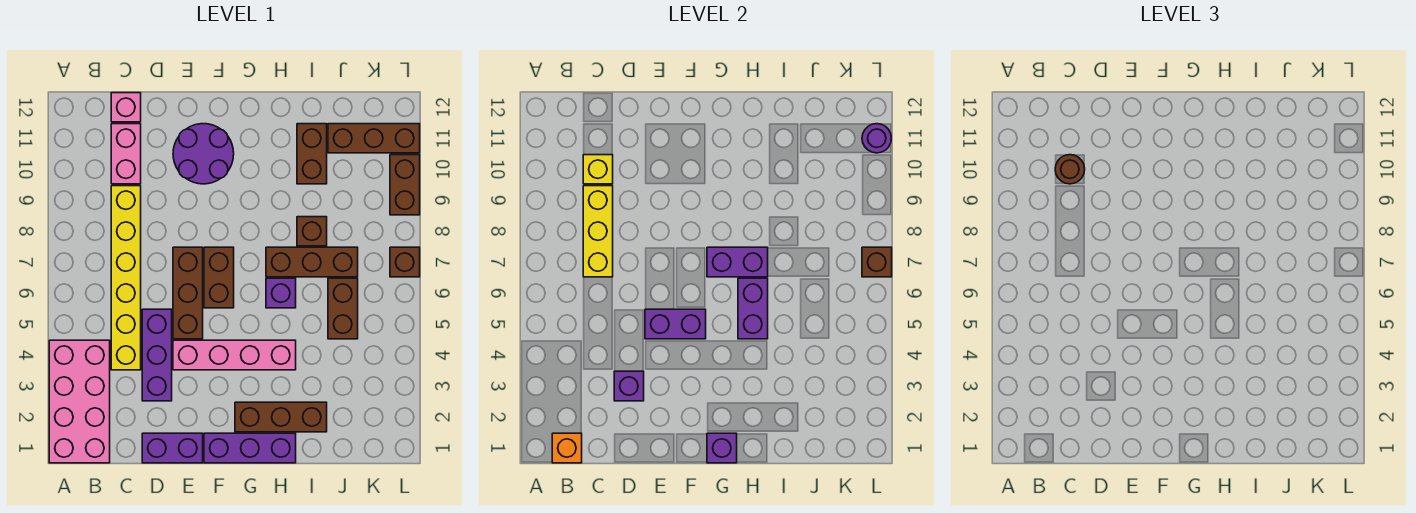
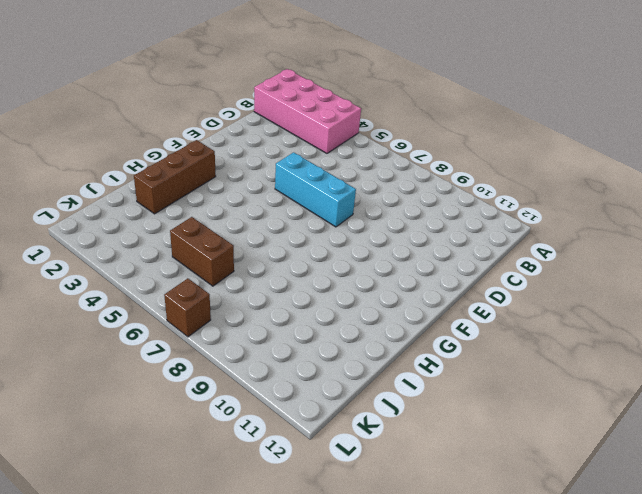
cyan brick E5:E7 level 1 -> brown brick E5:E7 level 1
none -> yellow brick C4:C9 level 1
none -> pink brick C10:C11 level 1
none -> pink brick C12 level 1
none -> purple brick D1:E1 level 1

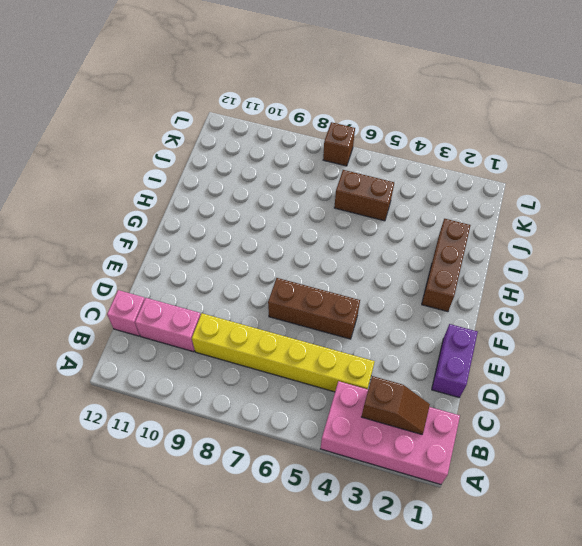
brown slope B2:B3 level 2 top 3 -> none
none -> purple brick D3:D5 level 1
none -> pink brick E4:H4 level 1
none -> purple round brick E10:F11 level 1
none -> purple brick F1:H1 level 1

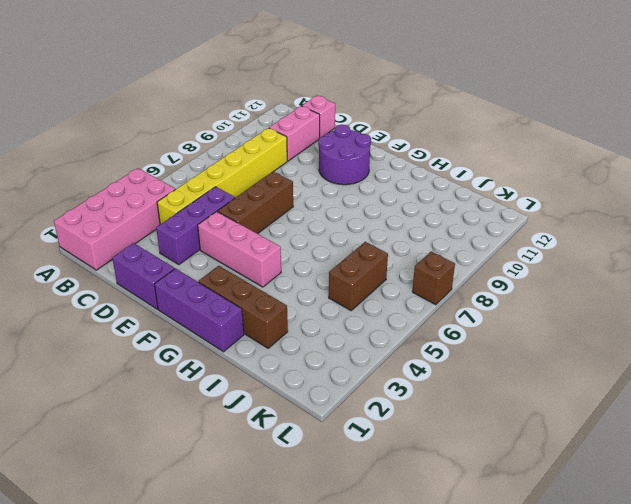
pink brick E4:G4 level 1 -> pink brick E4:H4 level 1
none -> brown brick F6:F7 level 1
none -> purple brick H6 level 1
none -> brown brick H7:J7 level 1
none -> brown brick I8 level 1

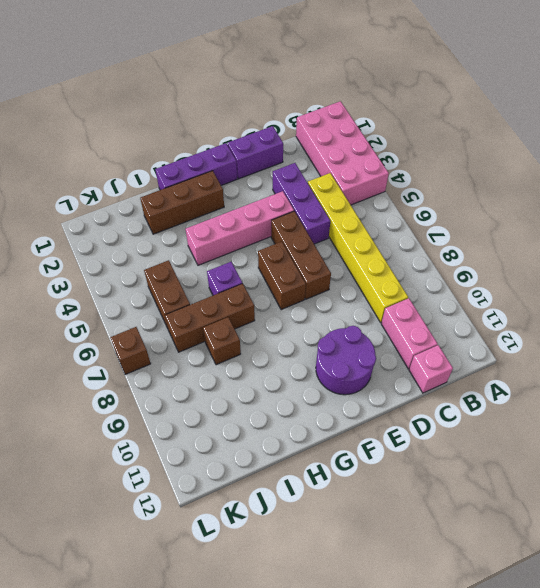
none -> brown brick I10:I11 level 1
none -> brown brick J11:L11 level 1
none -> brown brick L9:L10 level 1
none -> orange brick B1 level 2

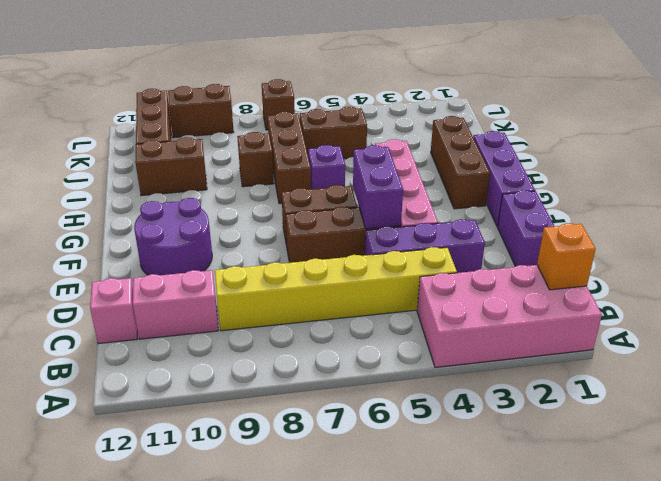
none -> yellow brick C7:C9 level 2
none -> yellow brick C10 level 2
none -> purple brick D3 level 2
none -> purple brick G1 level 2

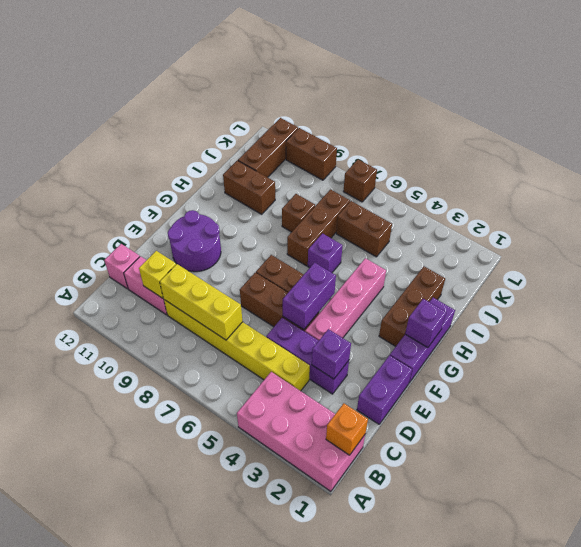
none -> purple brick G7:H7 level 2
none -> purple brick H5:H6 level 2
none -> brown brick L7 level 2
none -> purple round brick L11 level 2

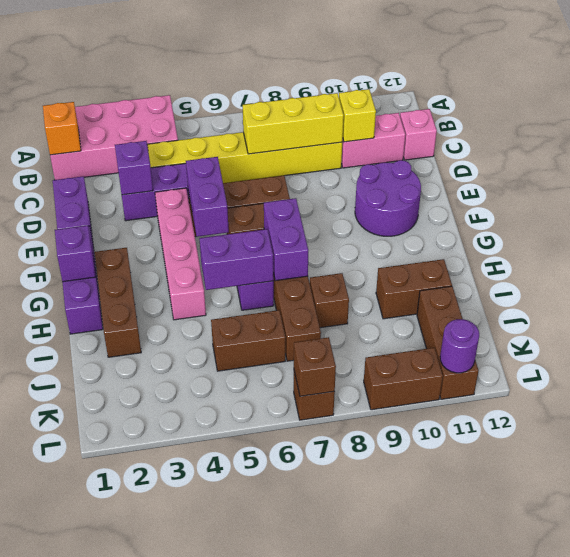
none -> brown round brick C10 level 3

